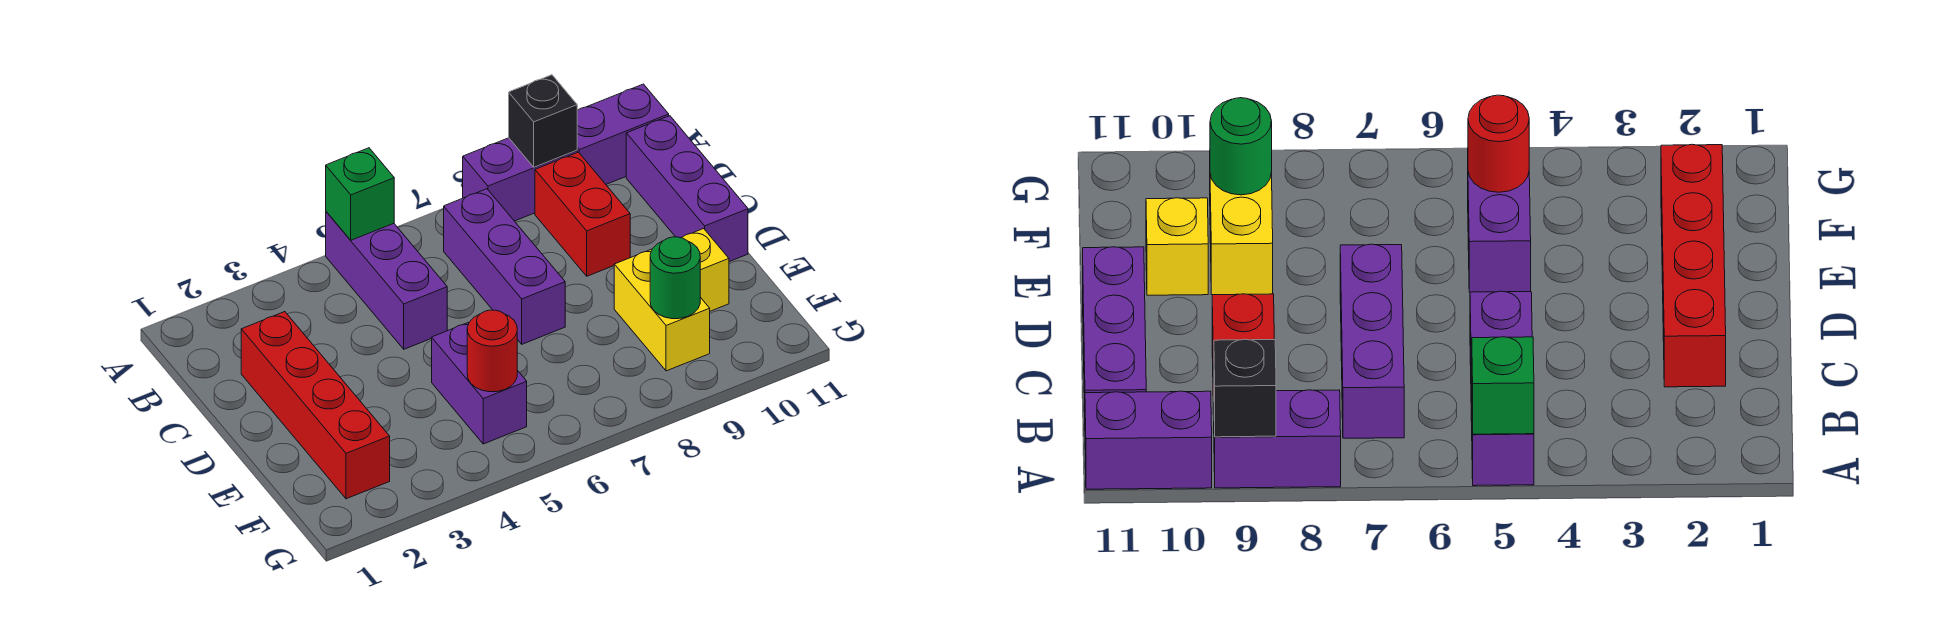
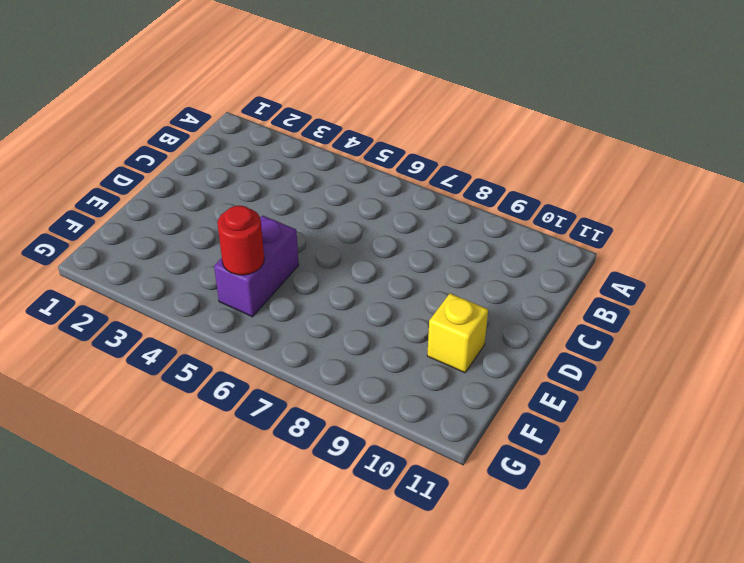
none -> purple brick A5:C5 level 1
none -> purple brick A8:A9 level 1
none -> purple brick A10:A11 level 1

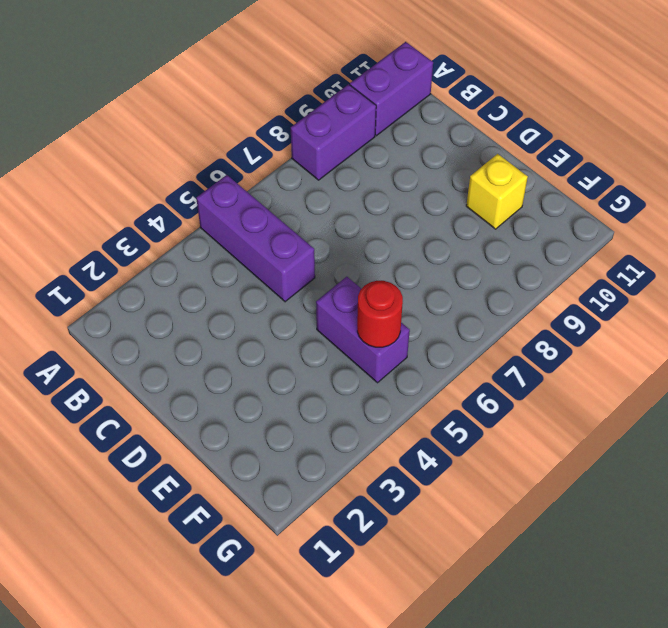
none -> purple brick B7:D7 level 1
none -> red brick B9:C9 level 1
none -> purple brick B11:D11 level 1

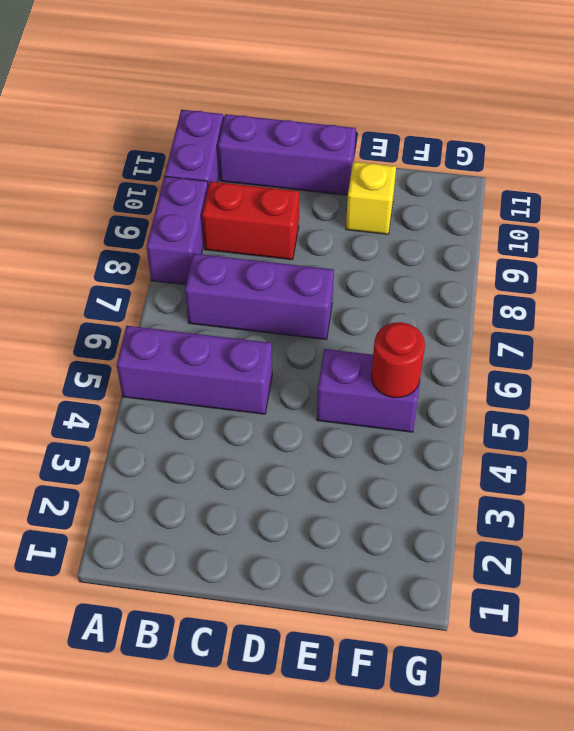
none -> red brick C2:F2 level 1
none -> yellow brick E9:F9 level 1
none -> green brick A5 level 2

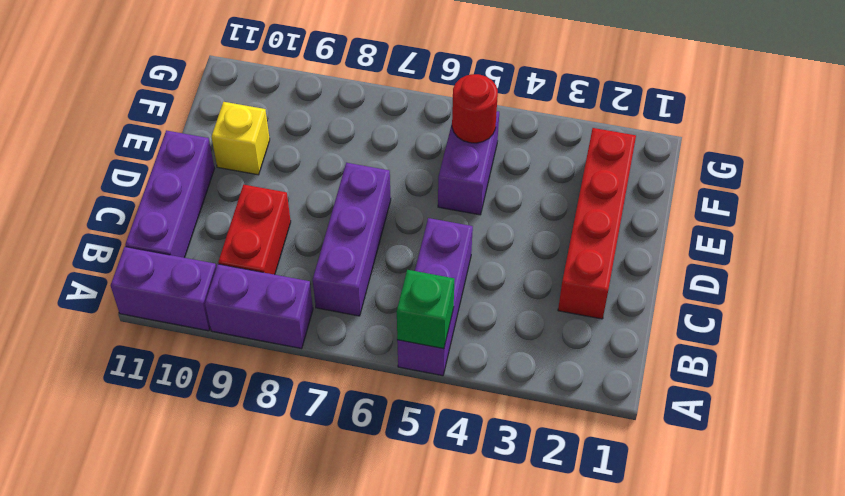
none -> yellow brick E9:F9 level 1
none -> black brick A9 level 2
none -> green round brick F9 level 2

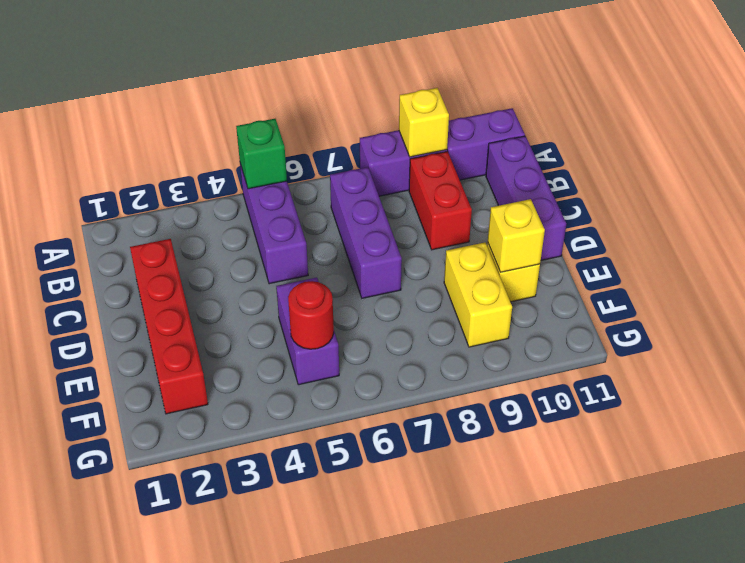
yellow brick A9 level 2 -> black brick A9 level 2
yellow brick E10 level 2 -> none
none -> green round brick F9 level 2

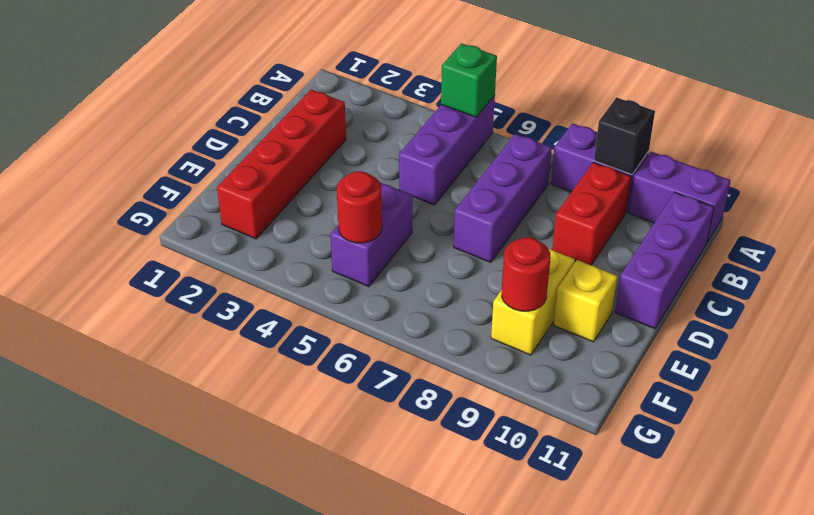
red round brick F9 level 2 -> green round brick F9 level 2

